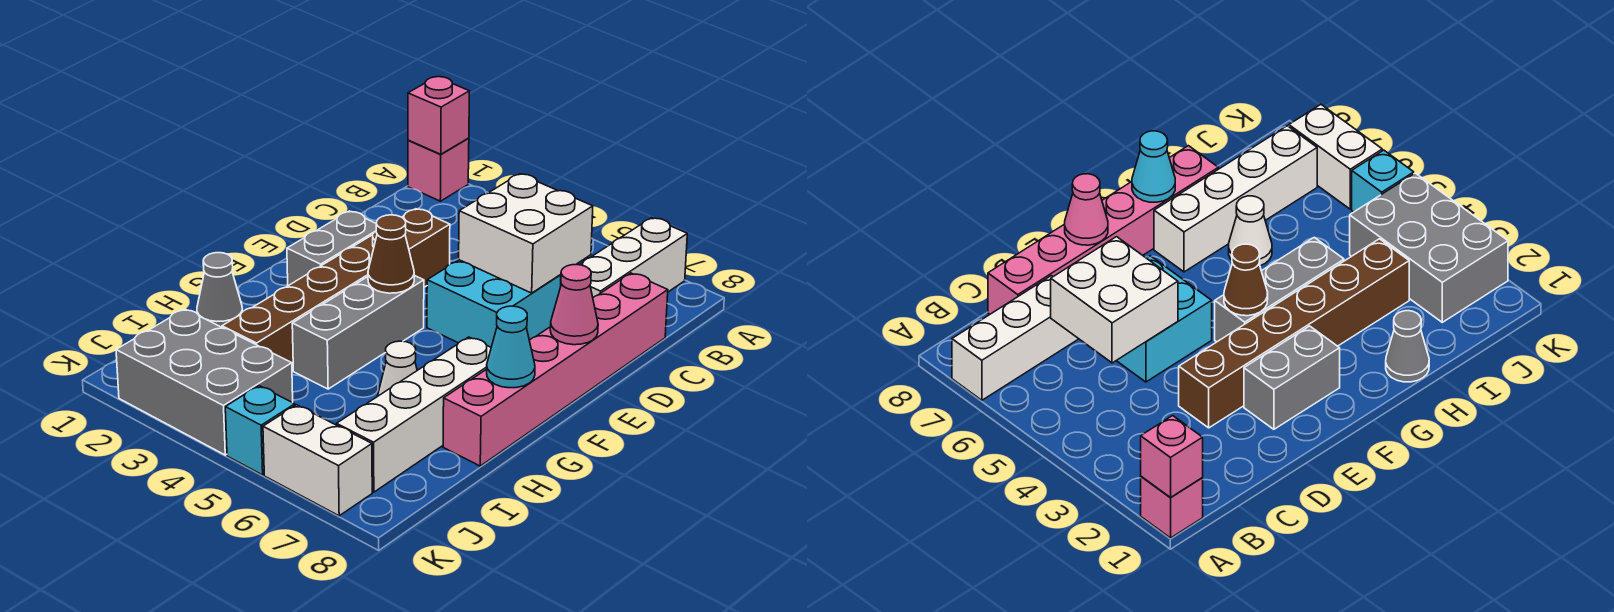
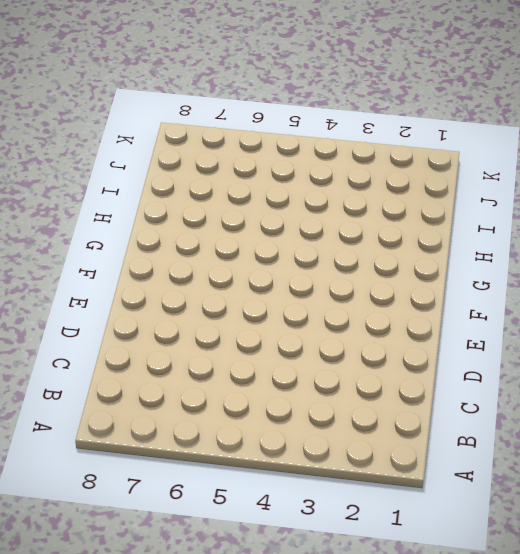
none -> pink brick A1 level 1
none -> white brick A7:C7 level 1
none -> pink brick C8:H8 level 1

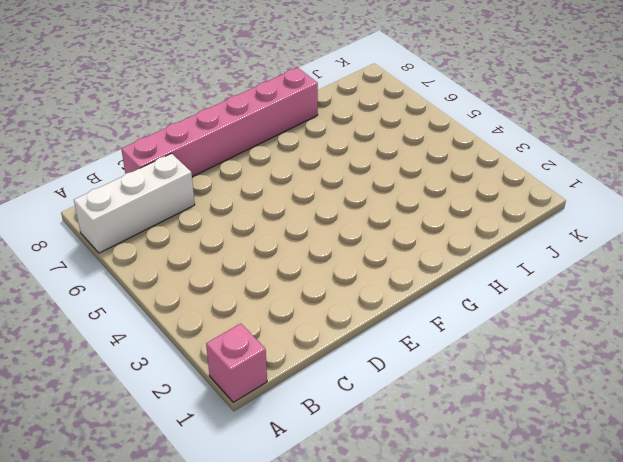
none -> brown brick D3:I3 level 1
none -> cyan brick D5:E6 level 1
none -> grey brick E2:F2 level 1

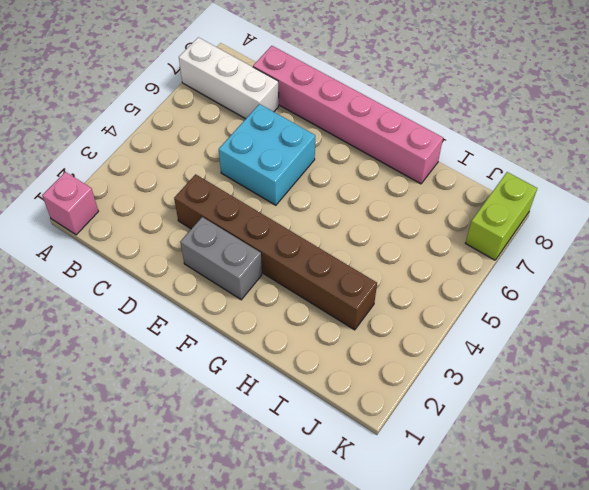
lime brick K7:K8 level 1 -> white brick K6:K7 level 1
none -> grey brick F4:H4 level 1
none -> white brick G7:J7 level 1
none -> grey cone H1 level 1

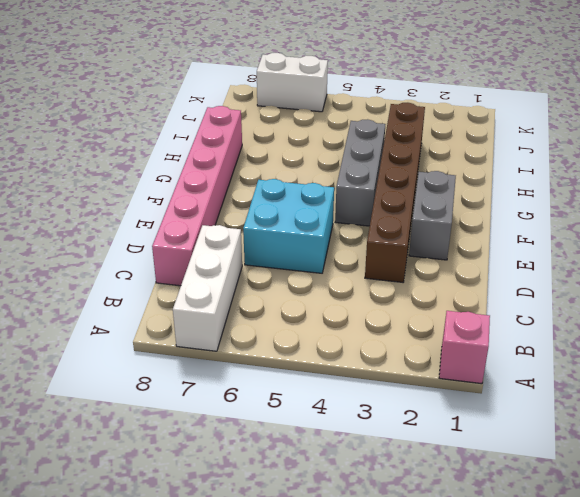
none -> white brick G7:J7 level 1
none -> grey cone H1 level 1
none -> white cone H6 level 1

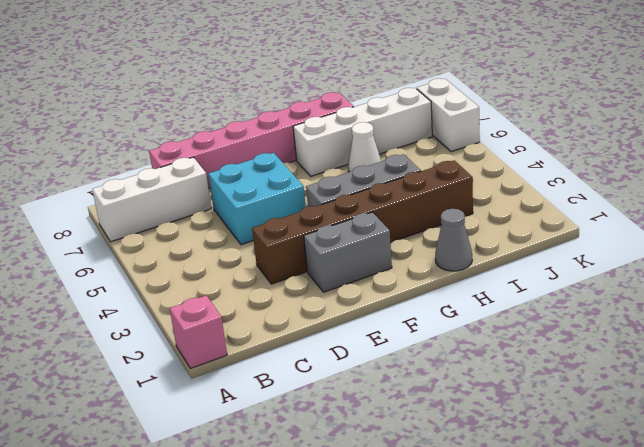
none -> grey brick J2:K4 level 1
none -> cyan brick K5 level 1
none -> pink brick A1 level 2

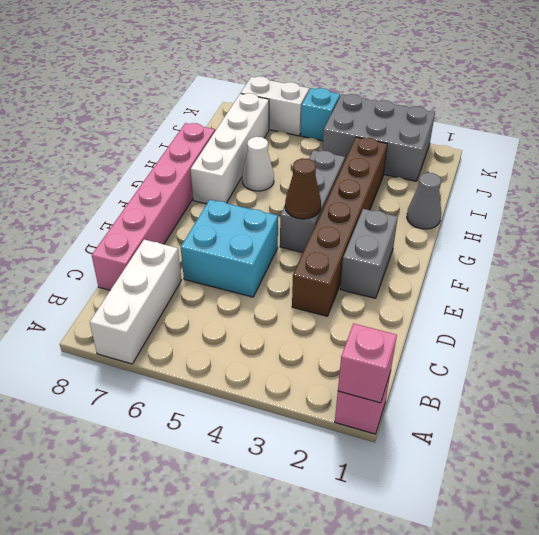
none -> white brick C5:D6 level 2
none -> pink cone E8 level 2
none -> cyan cone G8 level 2

